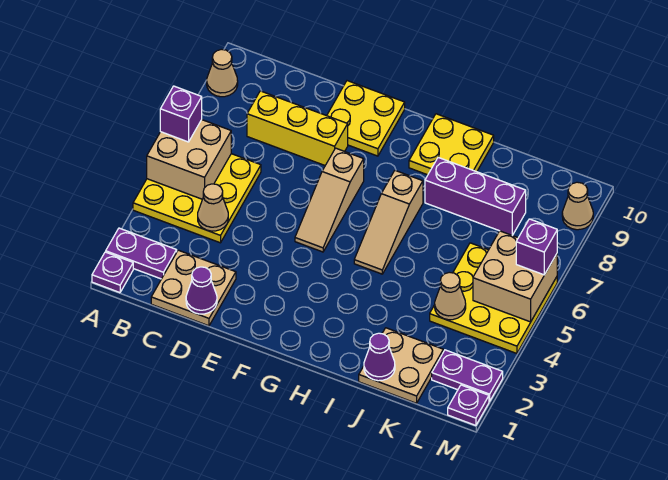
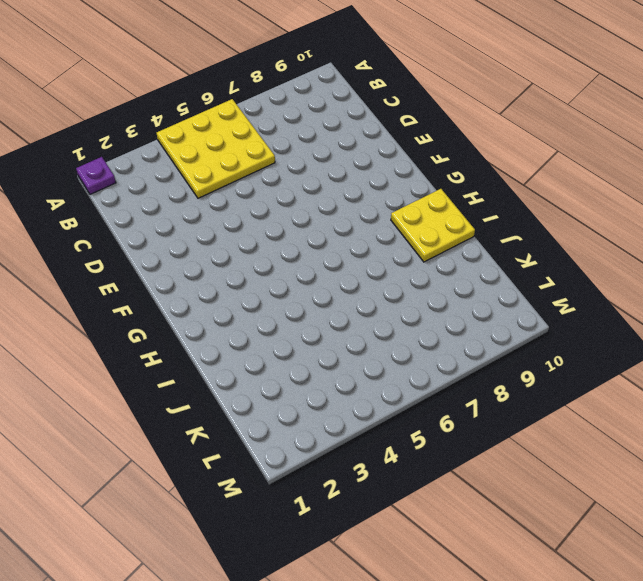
none -> purple plate A2:B2 level 1
none -> tan cone A9 level 1
none -> tan plate C1:D2 level 1

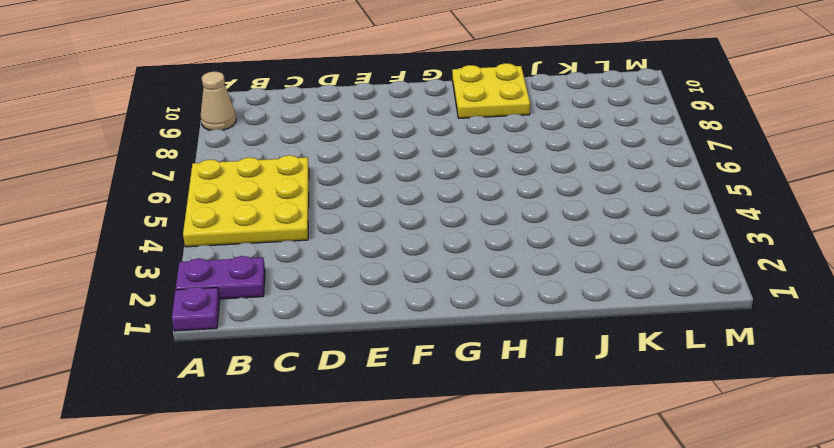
none -> tan plate C1:D2 level 1
none -> yellow brick C8:E8 level 1
none -> yellow plate E9:F10 level 1

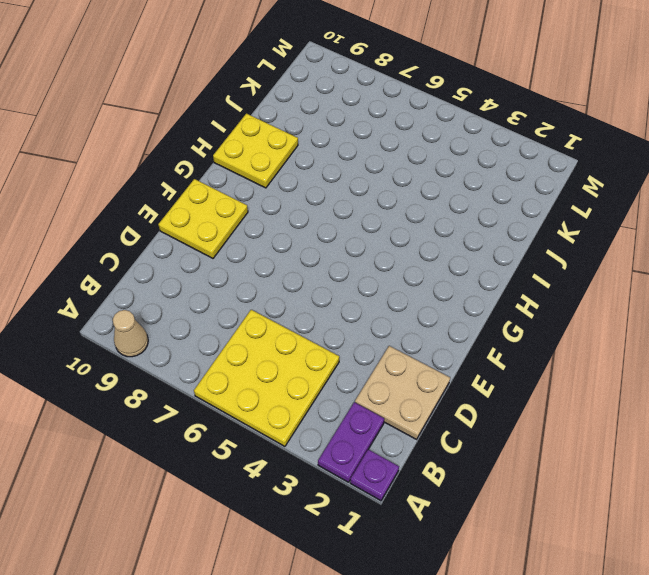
none -> yellow brick C8:E8 level 1
none -> tan slope F5:F7 level 1 top 7
none -> tan slope H5:H7 level 1 top 7

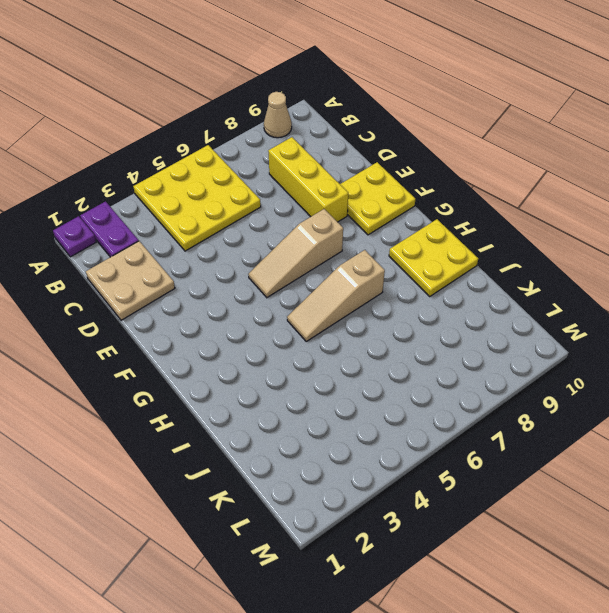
none -> purple brick I8:K8 level 1
none -> tan plate J1:K2 level 1
none -> yellow plate K4:M6 level 1

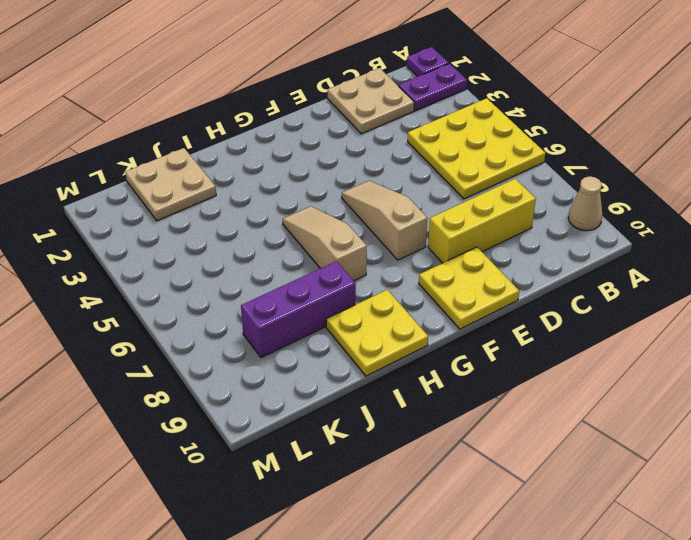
none -> yellow plate K4:M6 level 1
none -> purple plate L2:M2 level 1
none -> purple plate M1 level 1

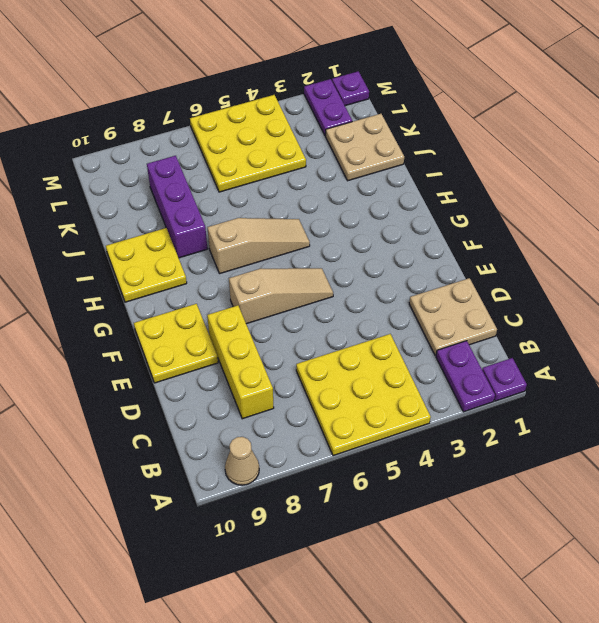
none -> tan cone M9 level 1
none -> tan brick A5:B6 level 2
none -> tan cone C4 level 2

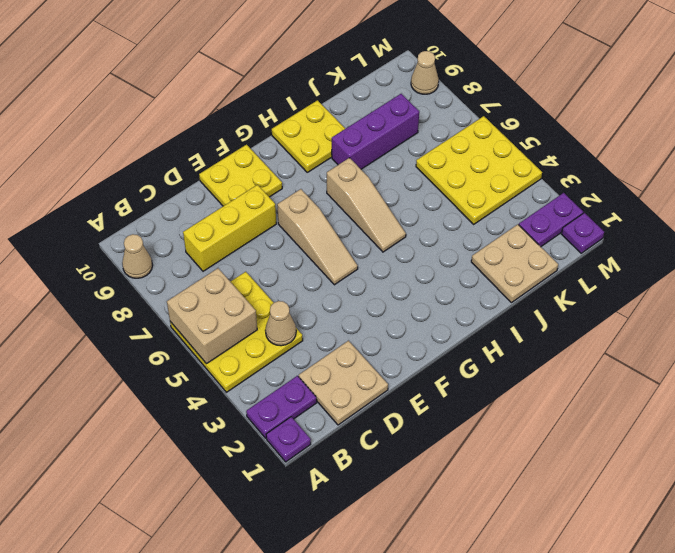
none -> purple cone D1 level 2
none -> purple cone J1 level 2
none -> tan cone K4 level 2

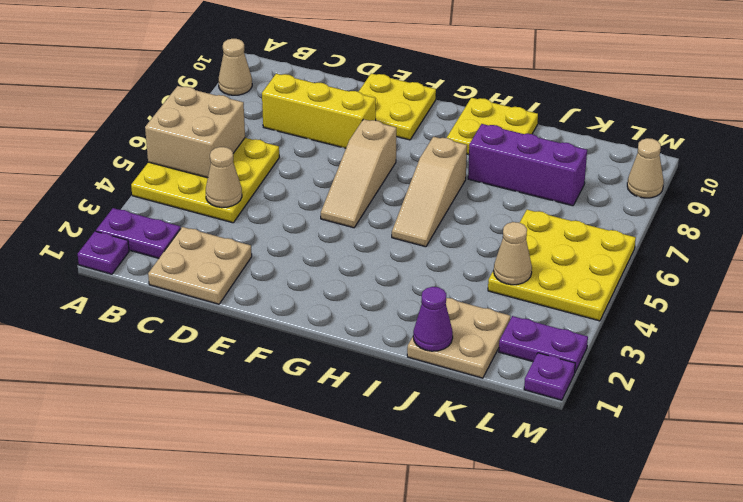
none -> purple cone D1 level 2
none -> tan brick L5:M6 level 2
none -> purple brick A6 level 3

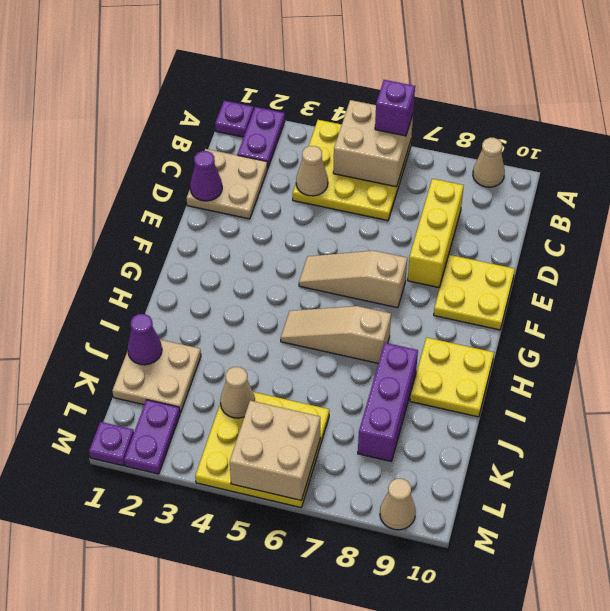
none -> purple brick M6 level 3

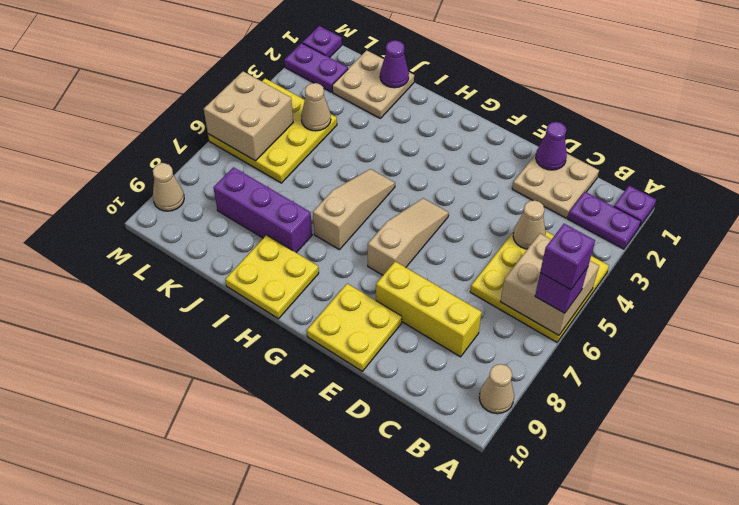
purple brick A6 level 4 -> purple brick M6 level 3

